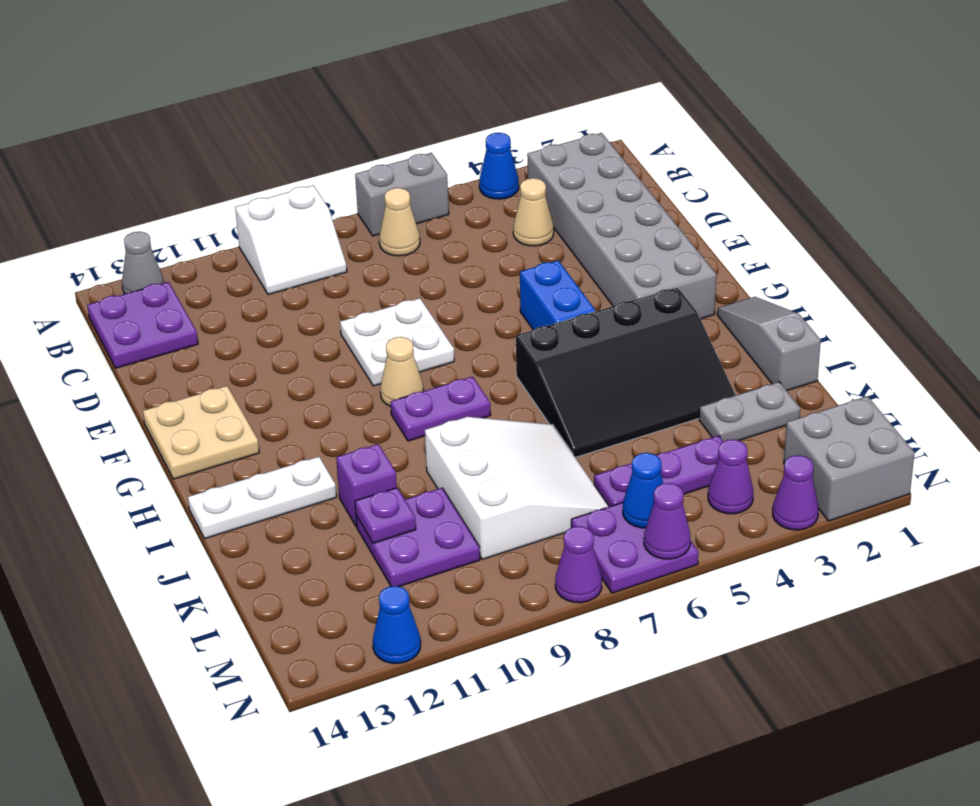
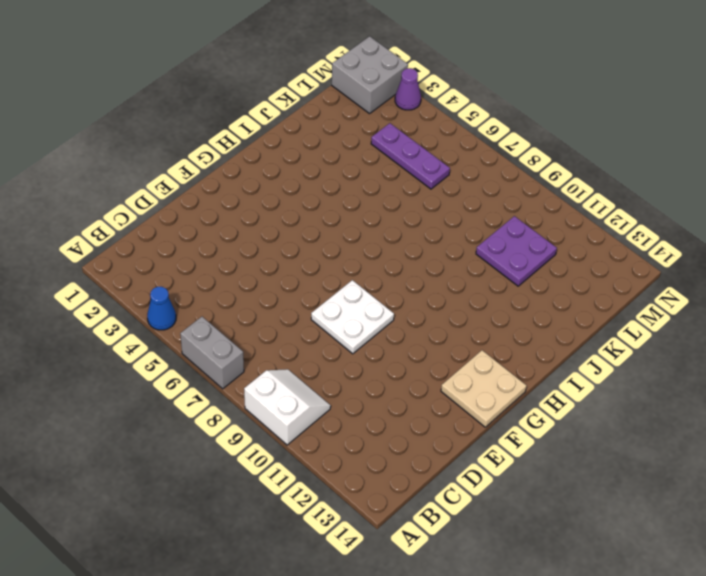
none -> grey cone A13 level 1
none -> grey brick B2:G3 level 1
none -> tan cone B7 level 1
none -> purple plate B13:C14 level 1

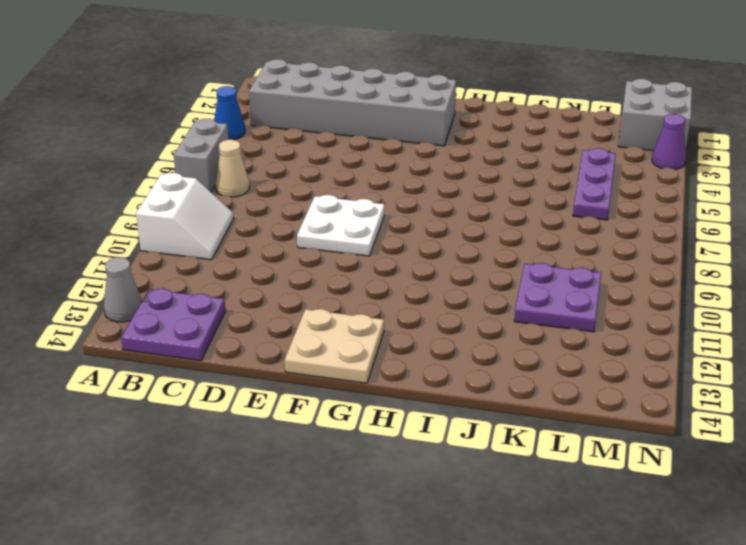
none -> tan cone C4 level 1
none -> blue brick F5:G5 level 1
none -> tan cone G9 level 1
none -> grey slope H1:J1 level 1 top J

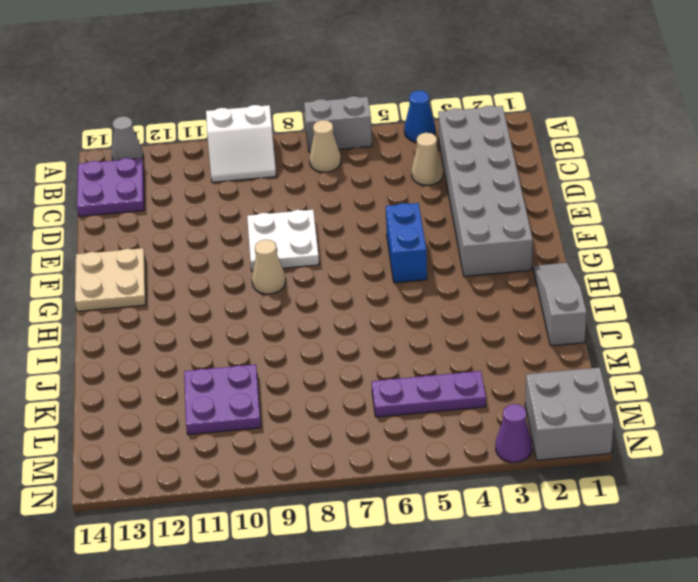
none -> black slope H3:J6 level 1 top H
none -> purple plate H8:H9 level 1
none -> white plate I12:I14 level 1
none -> white slope J7:L9 level 1 top 9

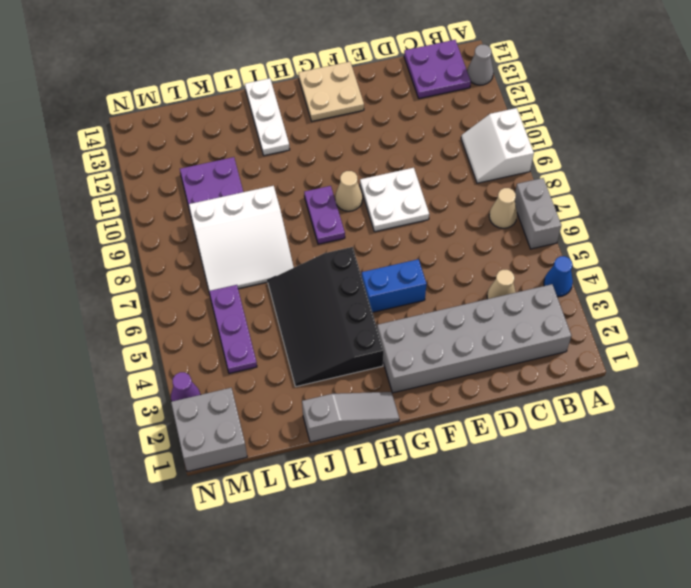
none -> purple brick J11 level 1
none -> grey plate K2:K3 level 1
none -> purple cone M4 level 1
none -> purple plate M6:N7 level 1

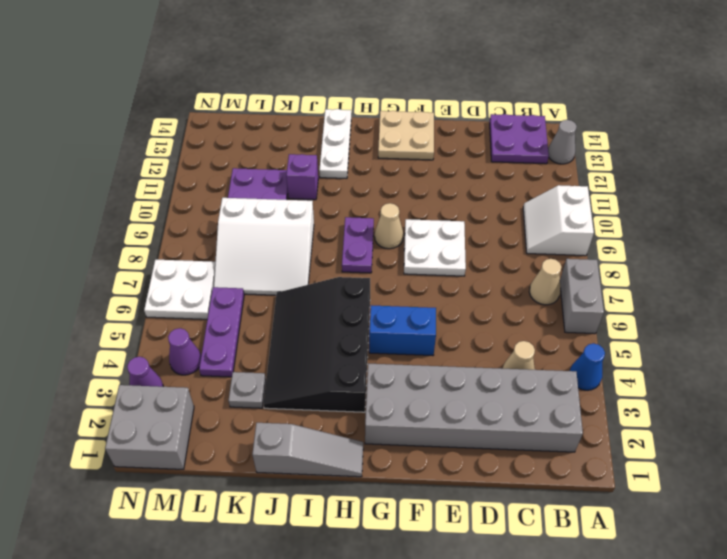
grey plate K3 level 1 -> grey plate K2:K3 level 1
white plate M6:N7 level 1 -> purple plate M6:N7 level 1
none -> purple cone N8 level 1
none -> blue cone N12 level 1
none -> purple plate K11 level 2
none -> blue cone M6 level 2

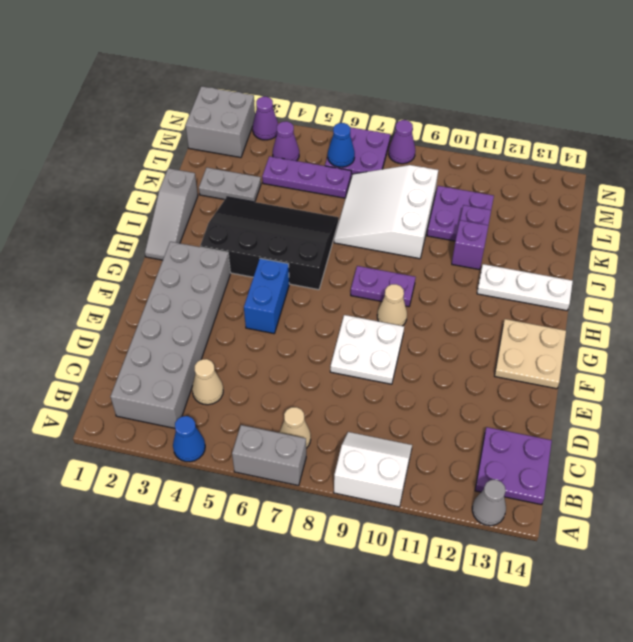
none -> blue cone N12 level 1
none -> purple cone N6 level 2

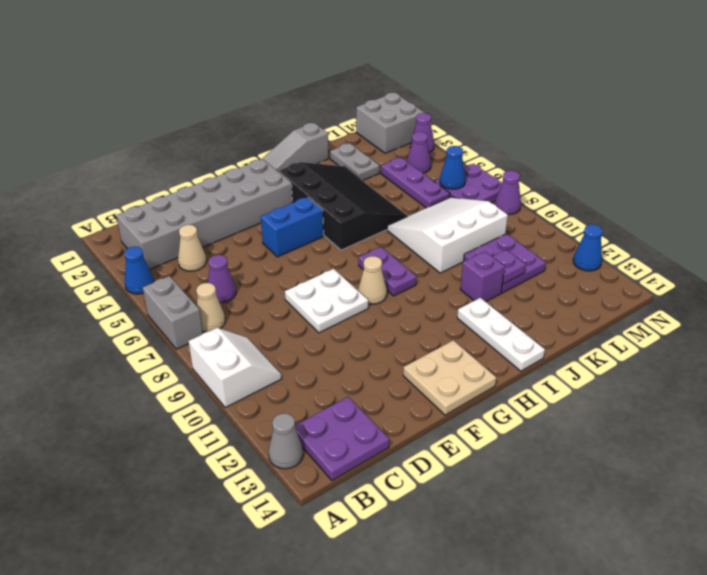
purple cone C6 level 1 -> purple cone N6 level 2

